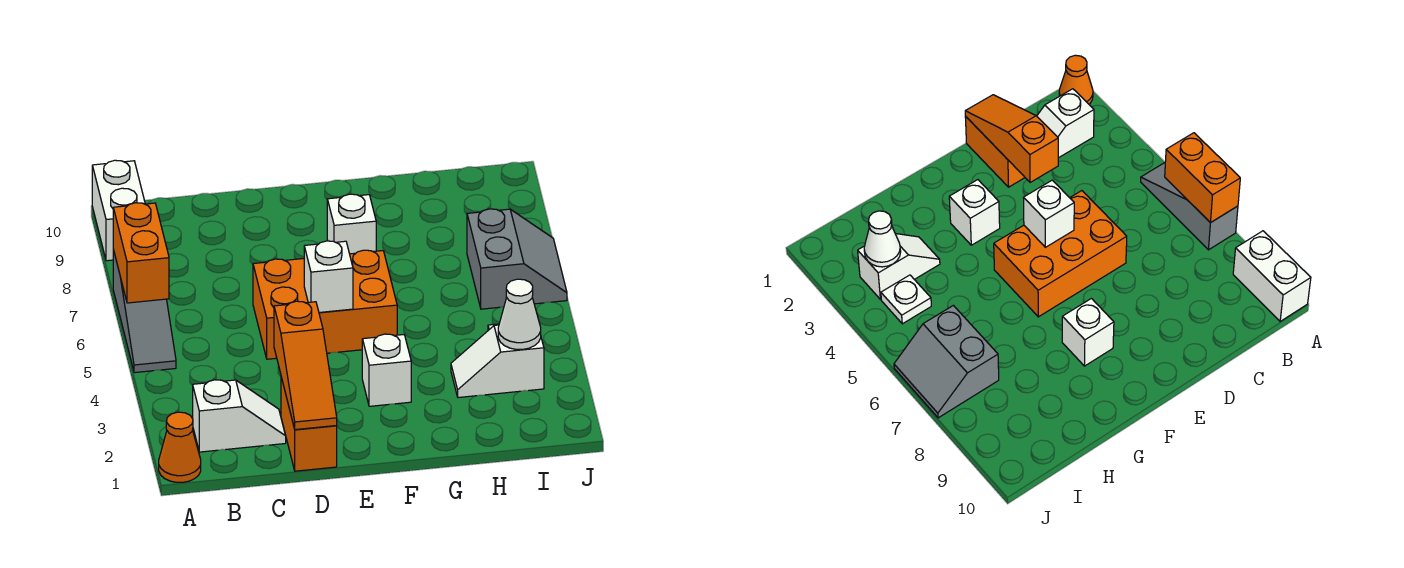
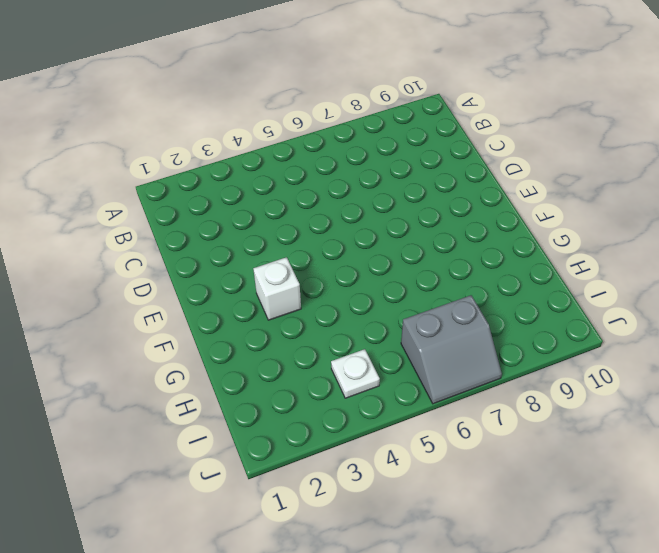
none -> orange cone A1 level 1
none -> grey slope A5:A7 level 1 top 7
none -> white brick A9:A10 level 1

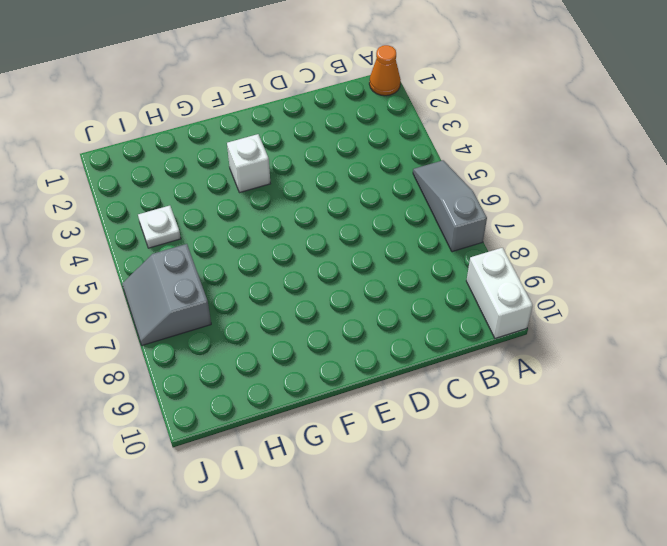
none -> white slope B2:C2 level 1 top B
none -> orange brick D1:D2 level 1
none -> orange brick D5:F6 level 1

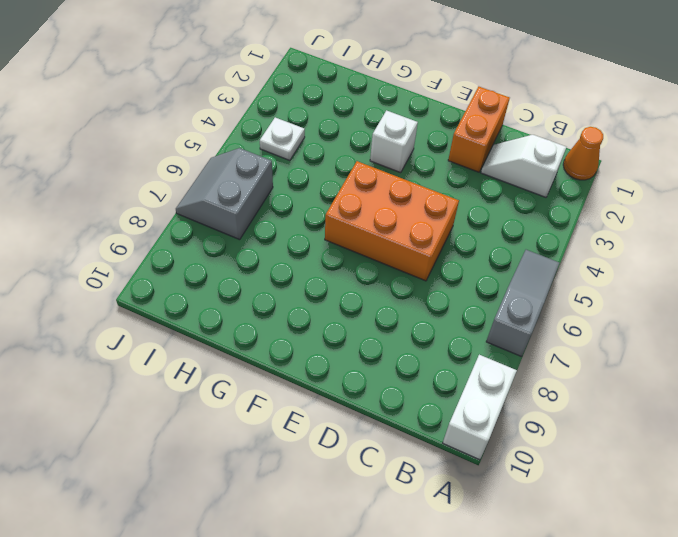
none -> white brick F8 level 1
none -> white slope H3:I3 level 1 top I
none -> orange brick A6:A7 level 2

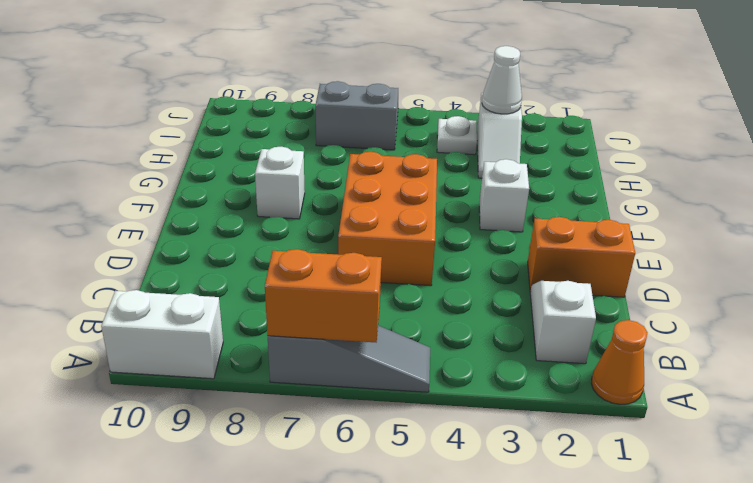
none -> orange slope D1:D3 level 2 top 3
none -> white brick E5 level 2

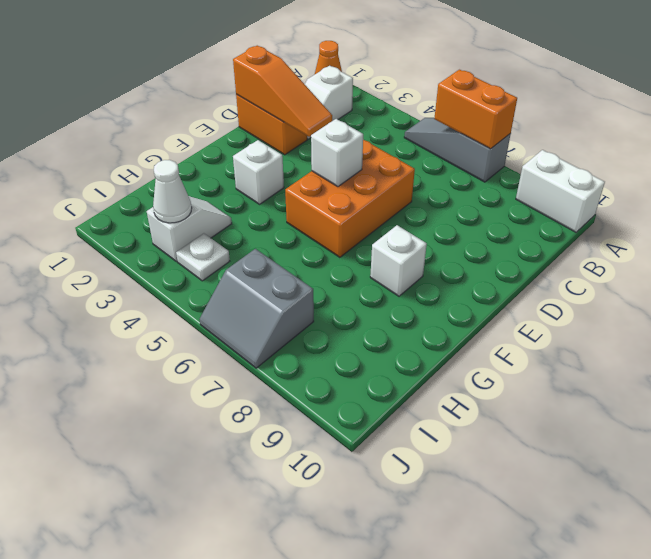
orange slope D1:D3 level 2 top 1 -> orange slope D1:D3 level 2 top 3

